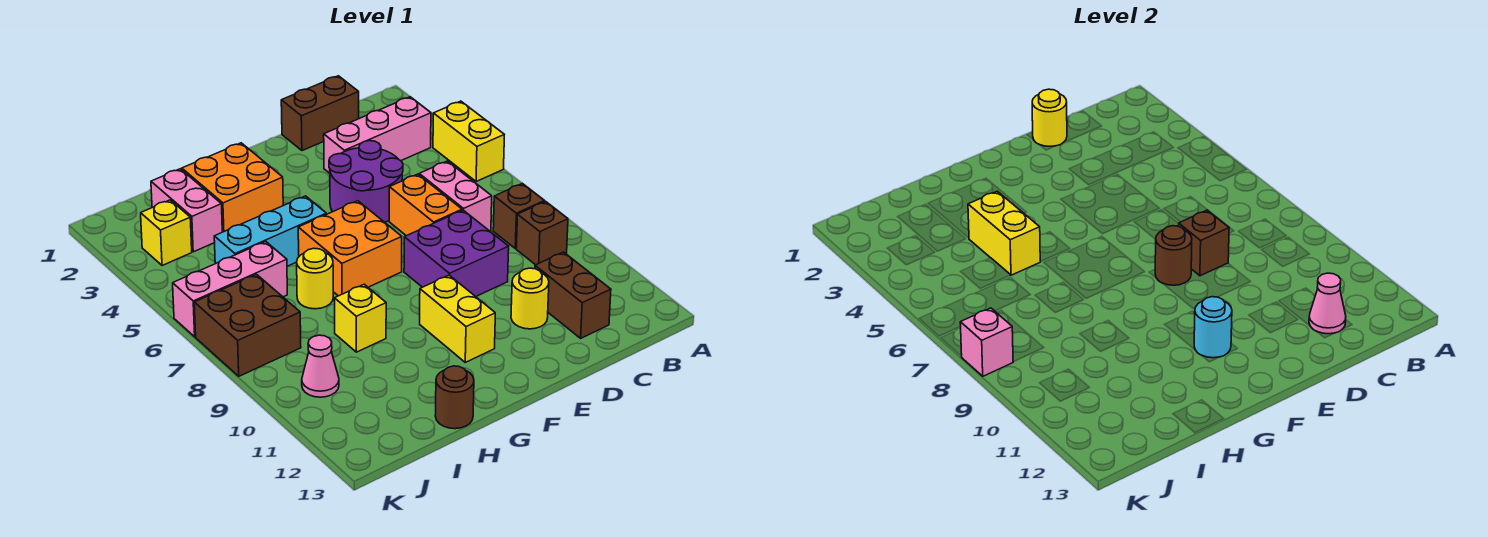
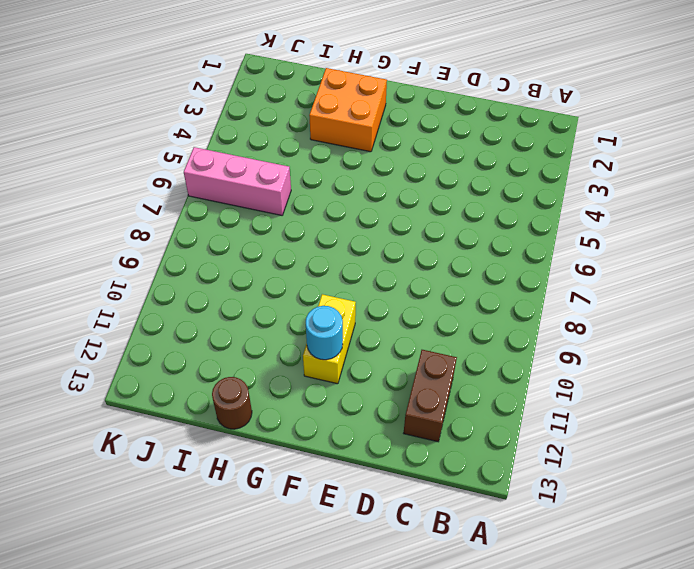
none -> yellow brick A4:A5 level 1
none -> pink brick B3:D3 level 1
none -> brown brick B8 level 1
none -> brown brick B9 level 1

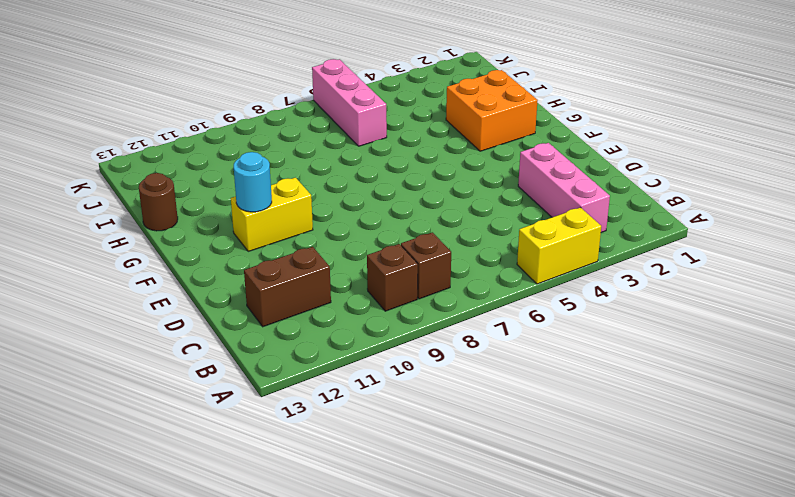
none -> brown brick C1:D1 level 1
none -> pink brick C6:C7 level 1
none -> purple round brick D4:E5 level 1
none -> orange brick D6:D7 level 1

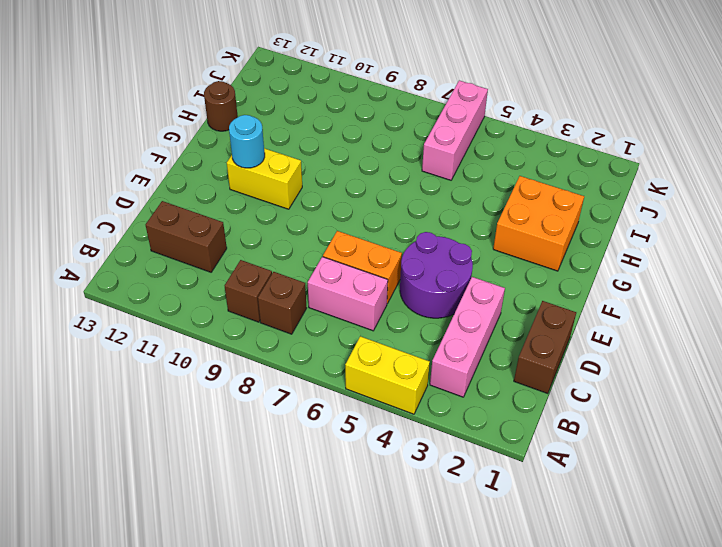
none -> purple brick D8:E9 level 1
none -> yellow round brick D11 level 1
none -> orange brick F6:G7 level 1
none -> cyan brick G5:I5 level 1

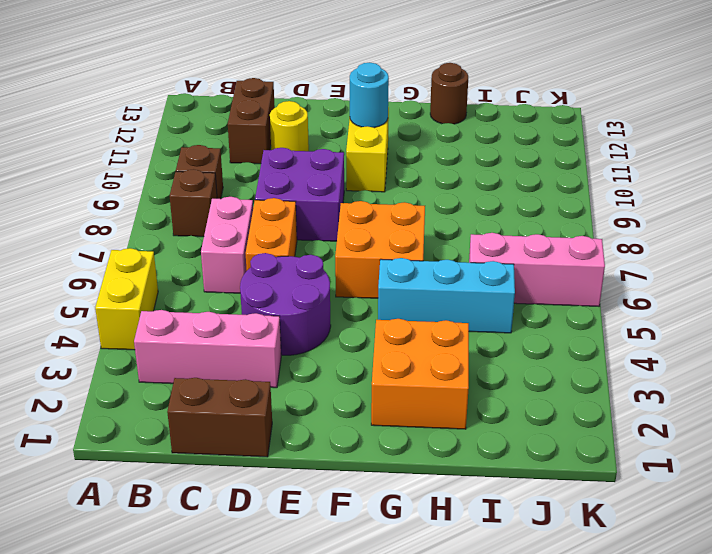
none -> yellow round brick H7 level 1
none -> yellow brick H9 level 1
none -> pink brick I2:I3 level 1
none -> yellow brick J3 level 1

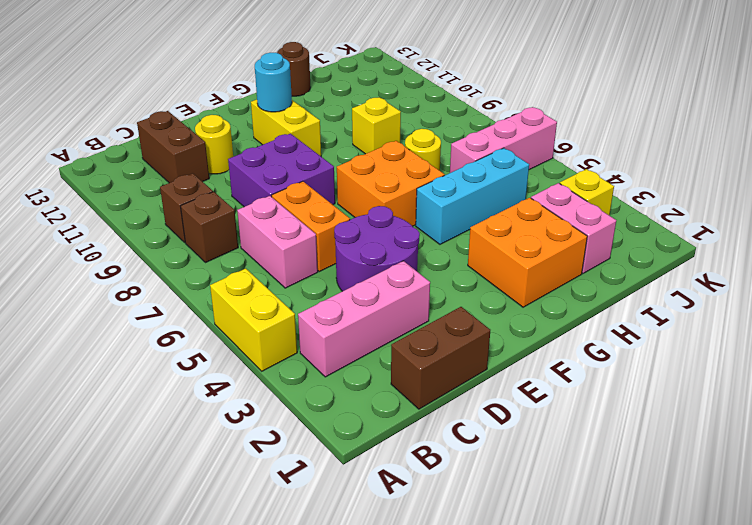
none -> brown brick J7:K8 level 1
none -> pink cone J10 level 1
none -> pink cone C12 level 2
none -> yellow round brick D1 level 2

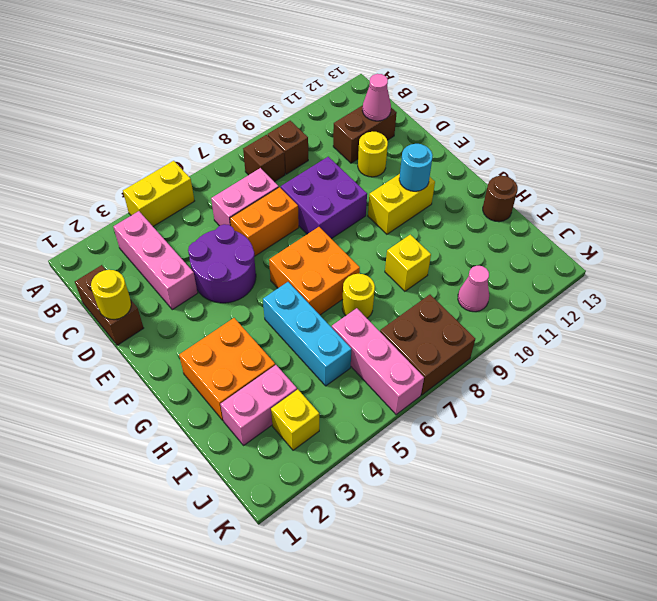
none -> brown brick D8 level 2
none -> brown round brick E8 level 2
none -> yellow brick H4:H5 level 2
none -> pink brick K8 level 2

